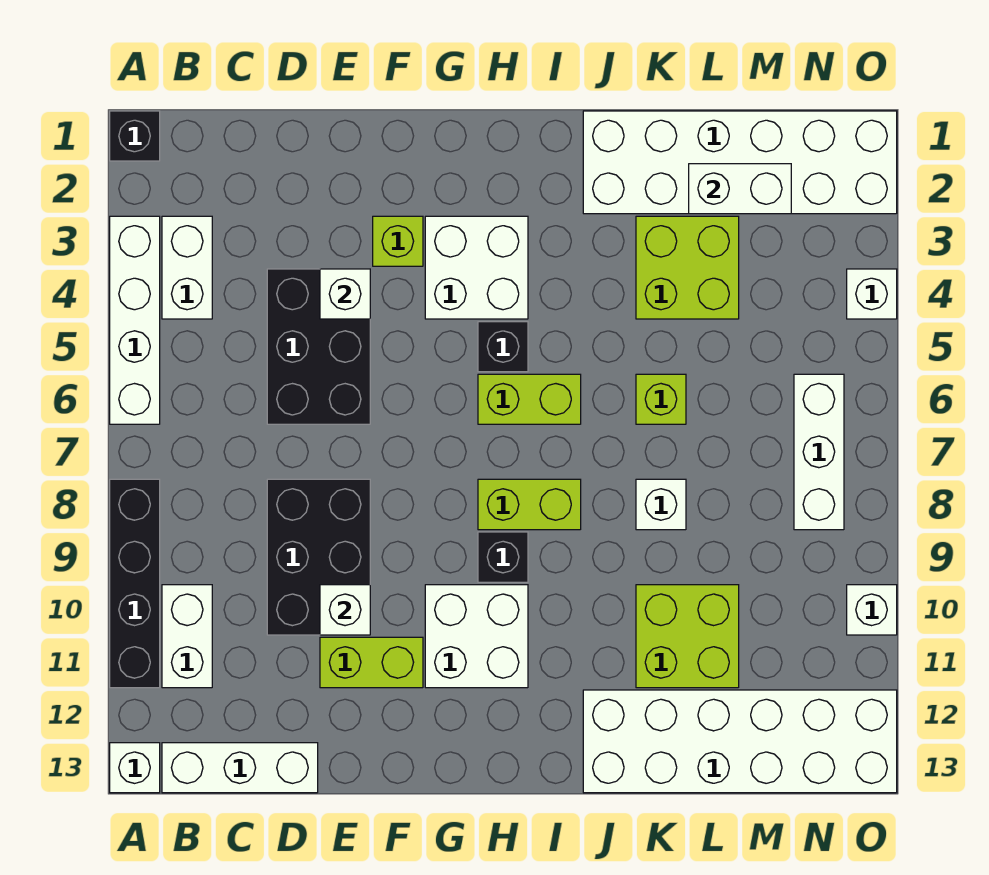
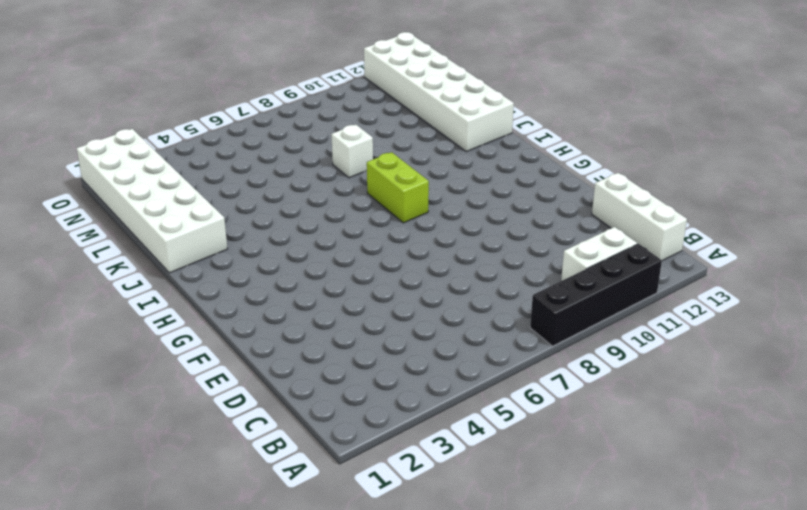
none -> black brick A1 level 1
none -> white brick A3:A6 level 1
none -> white brick A13 level 1

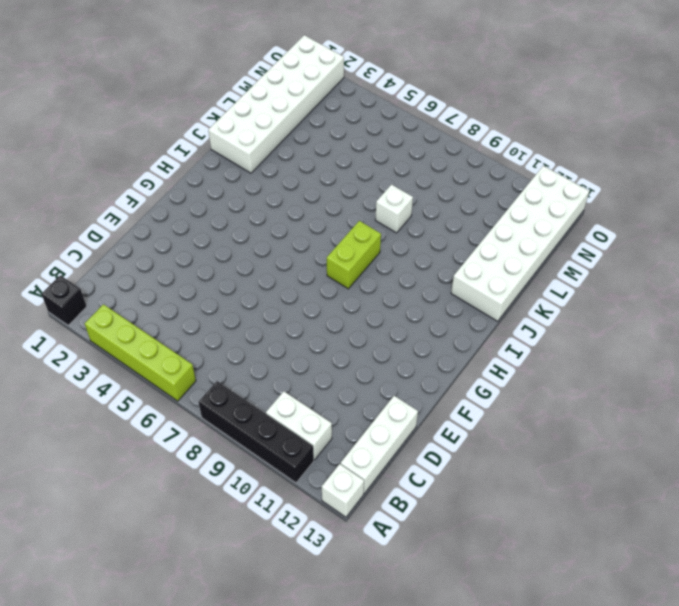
lime brick A3:A6 level 1 -> white brick A3:A6 level 1
none -> white brick B3:B4 level 1
none -> black brick D4:E6 level 1
none -> black brick D8:E10 level 1

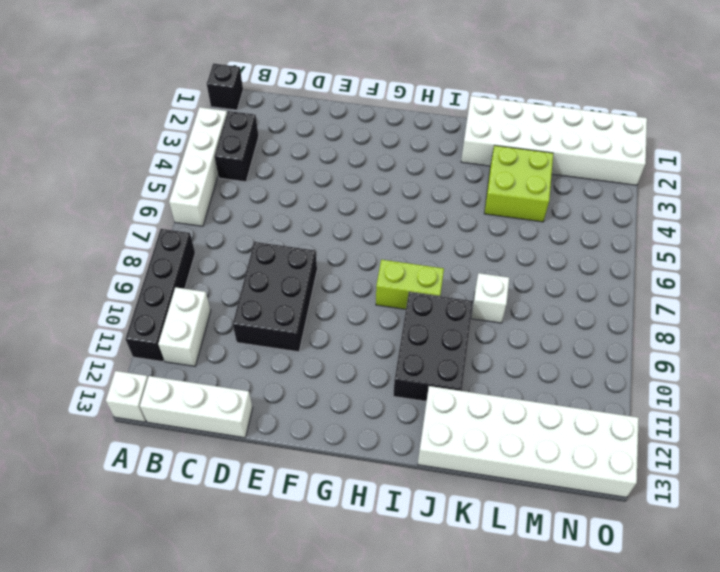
black brick B3:B4 level 1 -> white brick B3:B4 level 1
black brick I9:J11 level 1 -> black brick D4:E6 level 1
none -> lime brick E11:F11 level 1
none -> lime brick F3 level 1
none -> white brick G3:H4 level 1

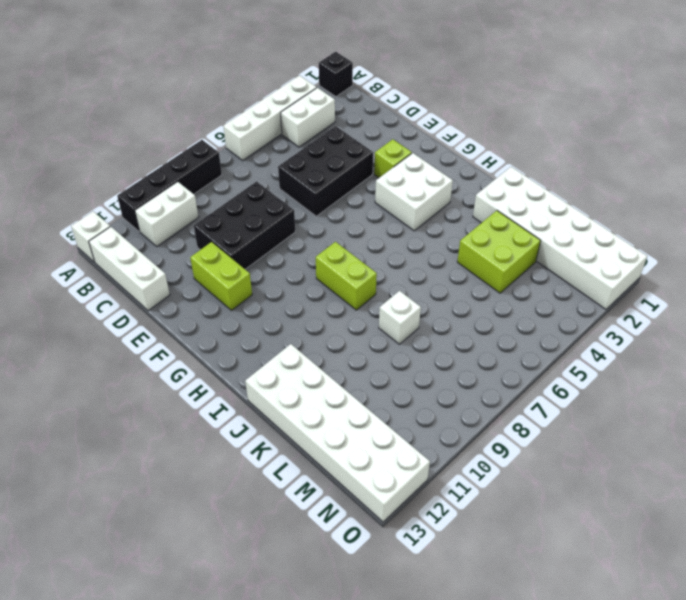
none -> white brick G10:H11 level 1
none -> black brick H5 level 1
none -> lime brick H6:I6 level 1

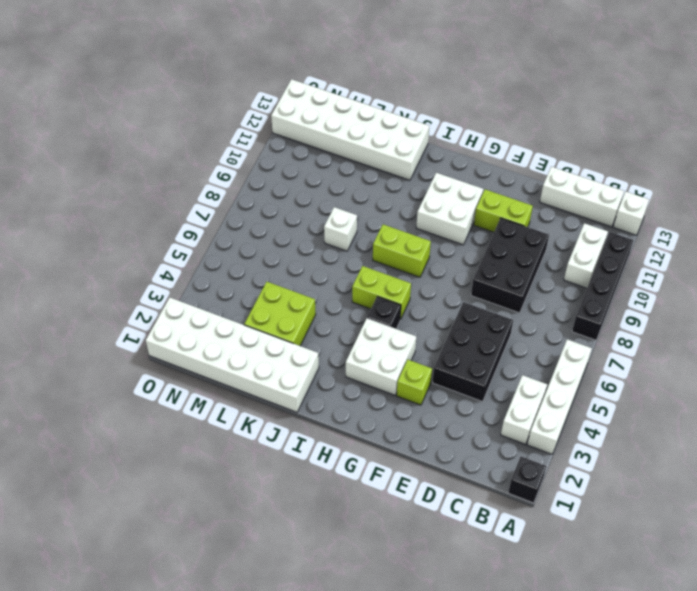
none -> black brick H9 level 1
none -> lime brick K6 level 1
none -> lime brick K10:L11 level 1

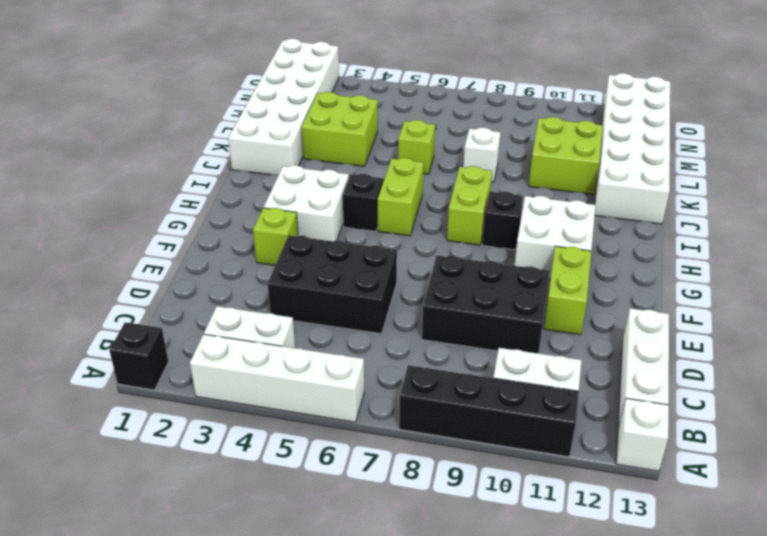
none -> white brick N6:N8 level 1
none -> white brick O4 level 1
none -> white brick O10 level 1

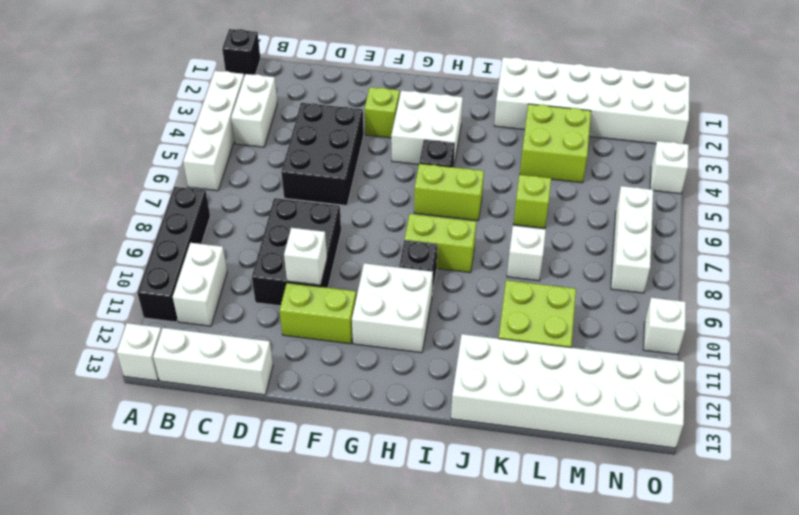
none -> white brick E4 level 2
none -> white brick L2:M2 level 2

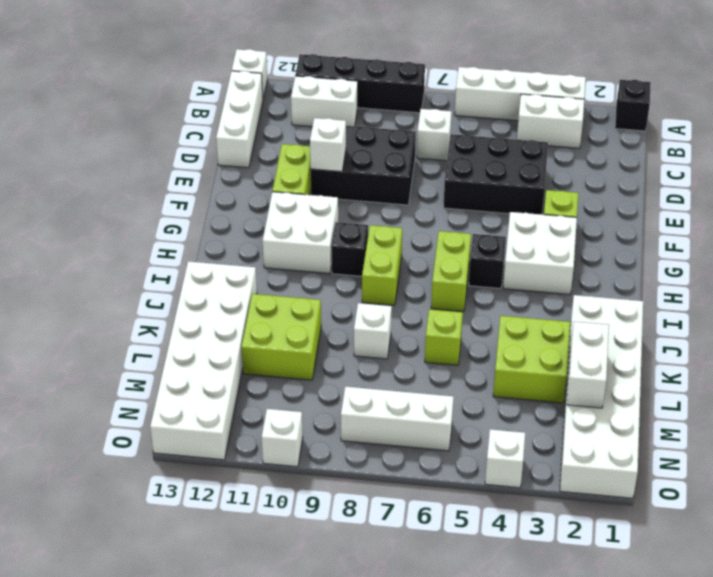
white brick C7 level 1 -> white brick E4 level 2

